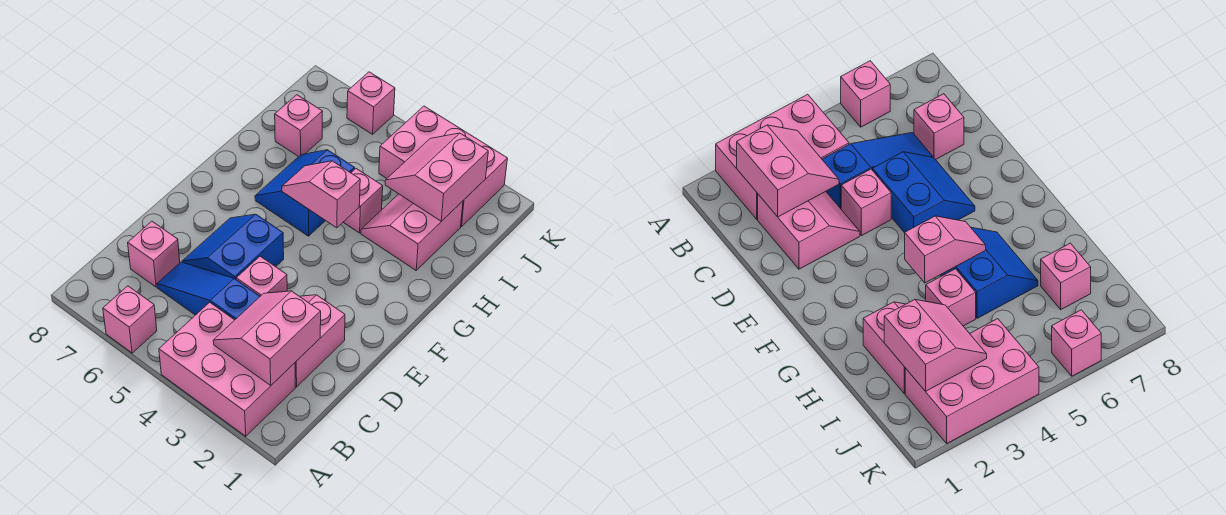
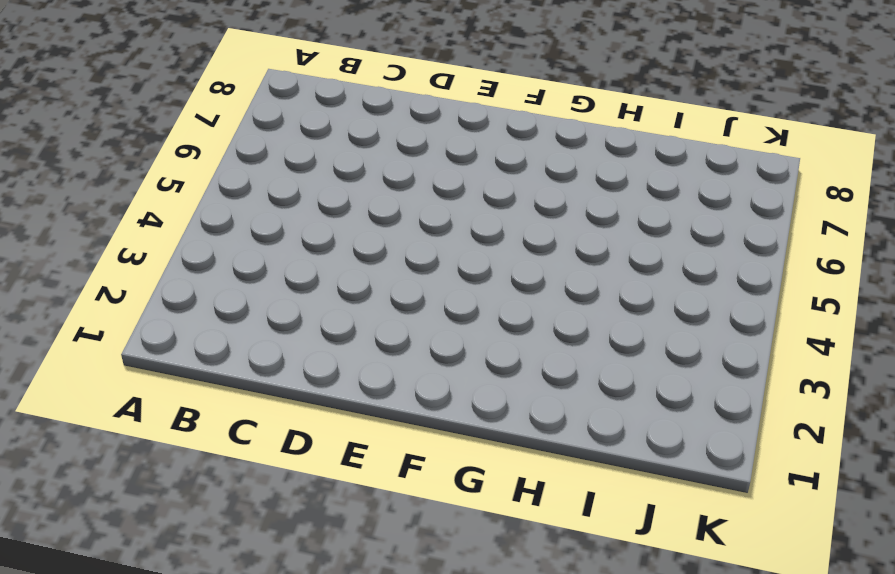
none -> pink brick A2:B4 level 1
none -> pink brick A6 level 1
none -> pink slope C2:D3 level 1 top 2

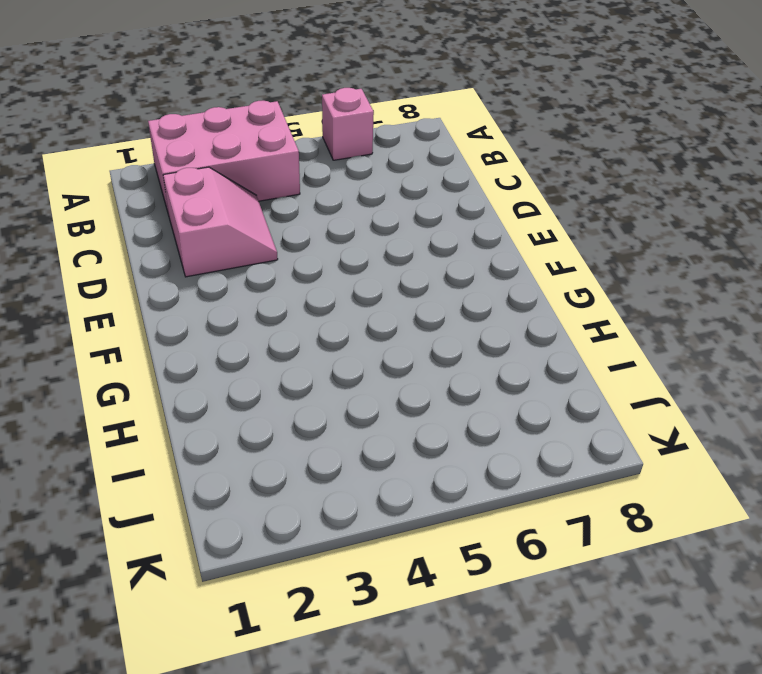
none -> blue slope C4:C6 level 1 top 4
none -> pink brick C7 level 1
none -> pink brick D4 level 1

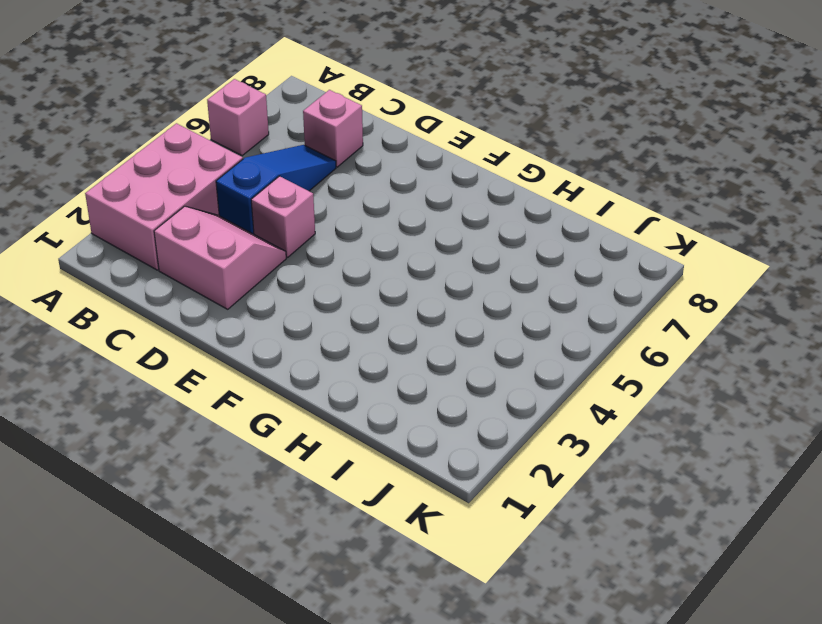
none -> blue slope D5:E6 level 1 top 5
none -> blue slope G5:H6 level 1 top 5
none -> pink slope H2:I3 level 1 top 2

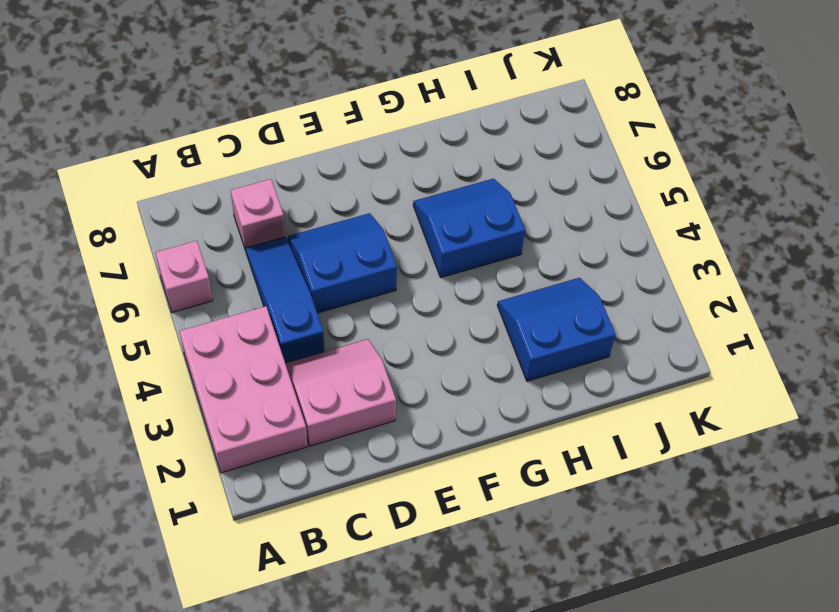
blue slope H2:I3 level 1 top 2 -> pink slope H2:I3 level 1 top 2
none -> pink brick D4 level 1
none -> pink brick H4 level 1
none -> pink brick I7 level 1

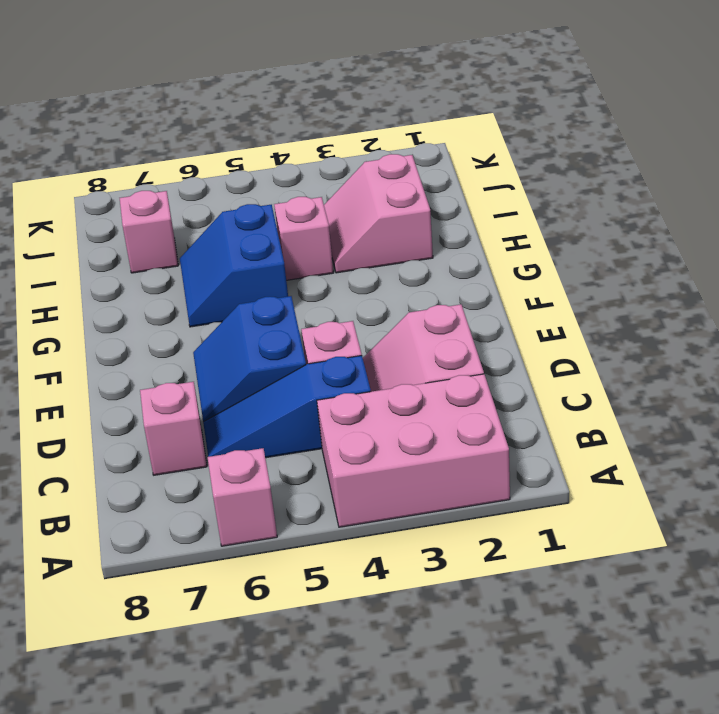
none -> pink brick J2:K4 level 1
none -> pink brick K6 level 1
none -> pink slope B2:C3 level 2 top 2

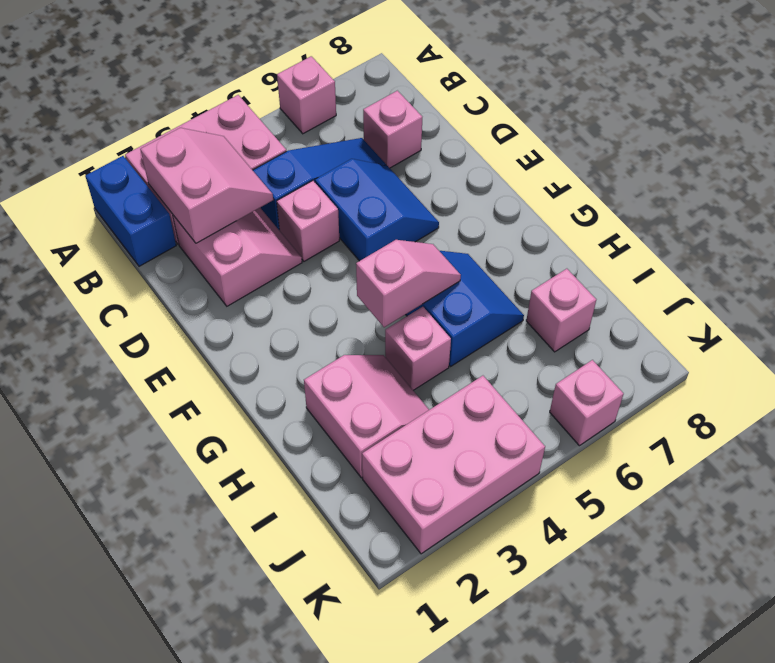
blue brick A1:B1 level 1 -> none
none -> pink slope I2:J3 level 2 top 2

